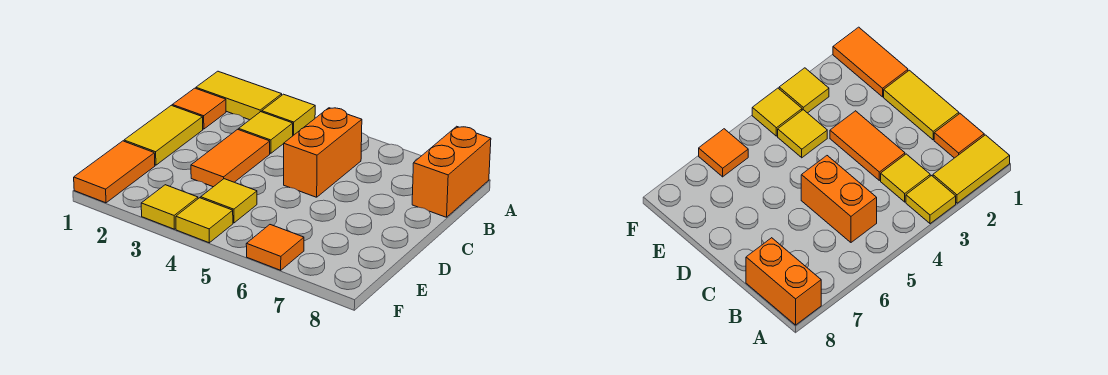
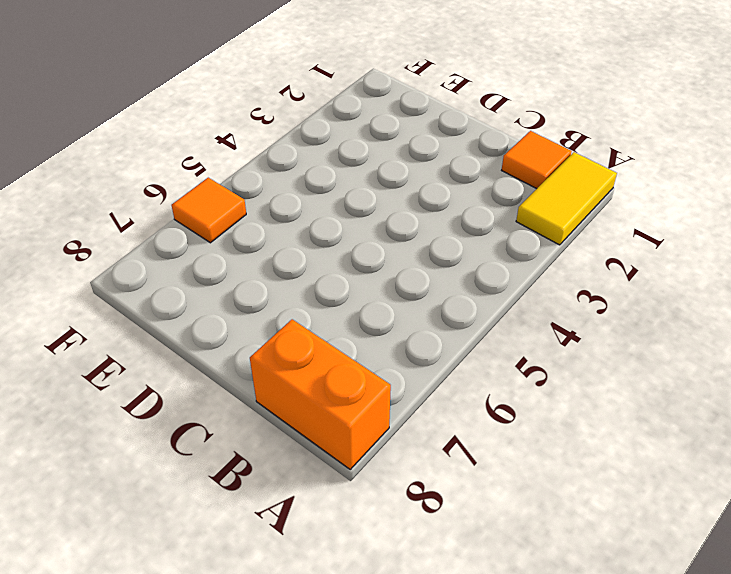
none -> yellow tile A3 level 1
none -> yellow tile B3 level 1
none -> orange brick B5:C5 level 1

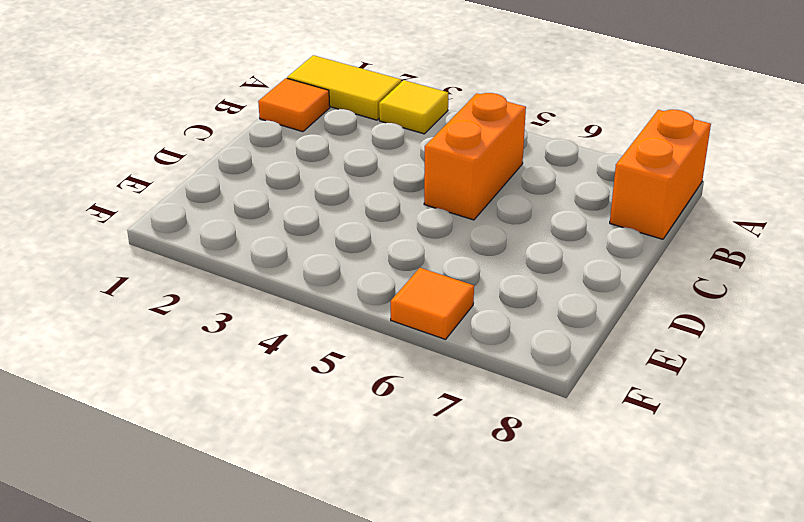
none -> yellow tile B3 level 1
none -> yellow tile C1:D1 level 1
none -> orange tile C3:D3 level 1

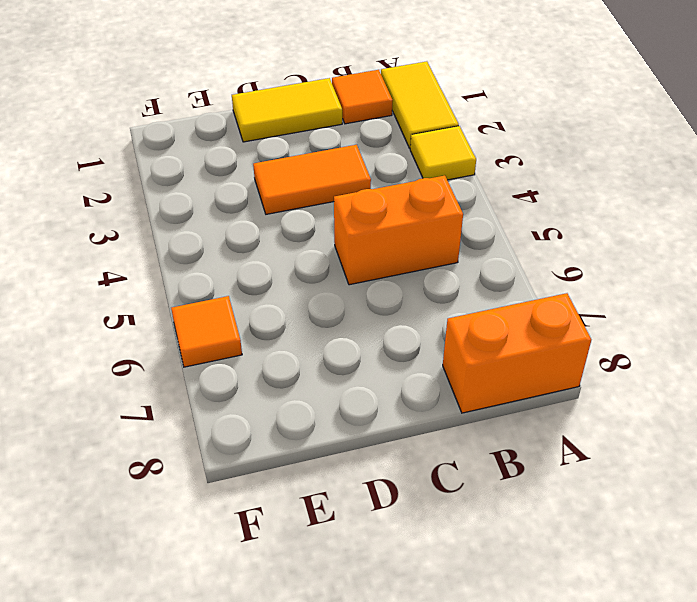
none -> yellow tile B3 level 1
none -> orange tile E1:F1 level 1
none -> yellow tile E4 level 1

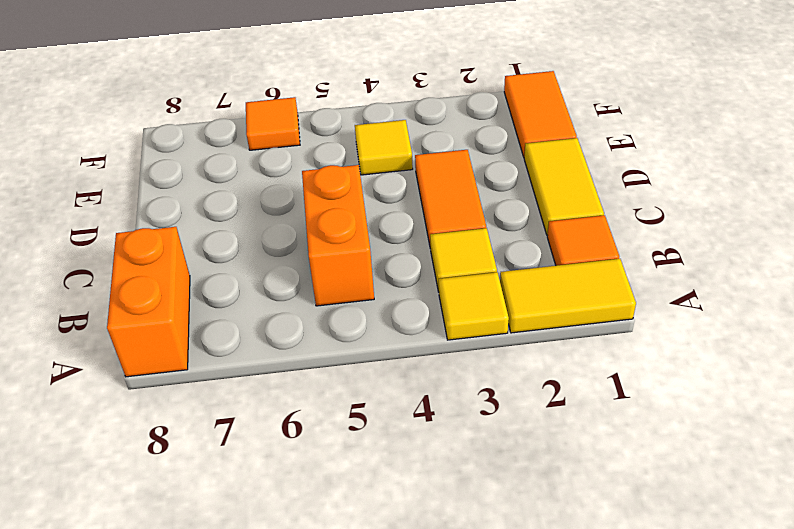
none -> yellow tile F3 level 1
none -> yellow tile F4 level 1

